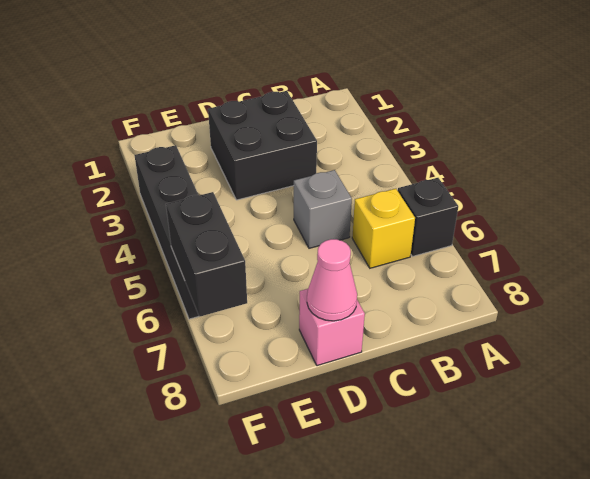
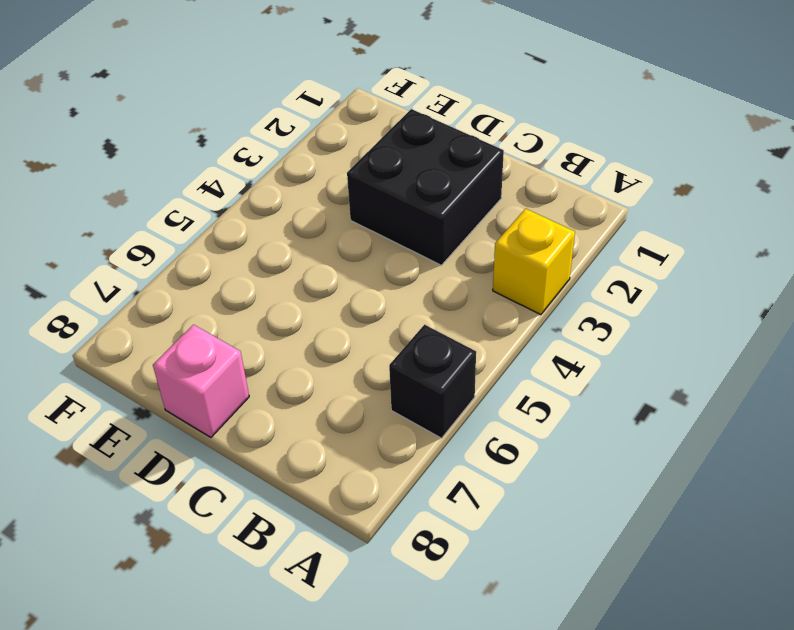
yellow brick A3 level 1 -> yellow brick B6 level 1
none -> grey brick C5 level 1
none -> black brick F3:F6 level 1

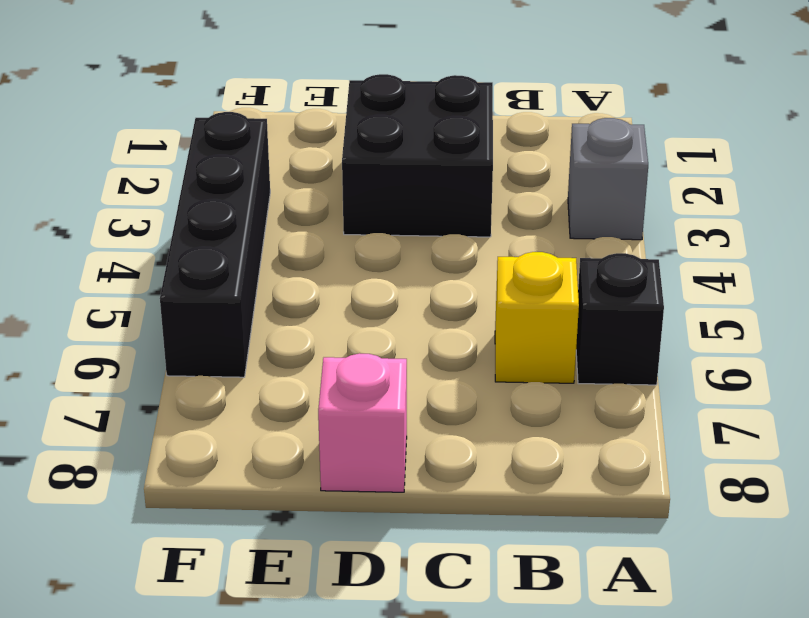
grey brick A3 level 1 -> grey brick C5 level 1
none -> pink cone D8 level 2
none -> black brick F6:F7 level 2

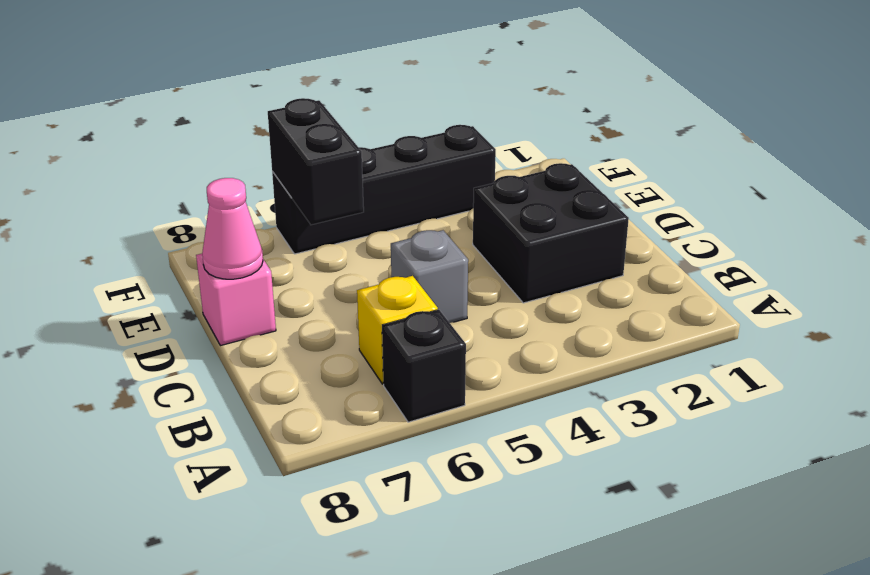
black brick E6:F6 level 2 -> black brick F6:F7 level 2

